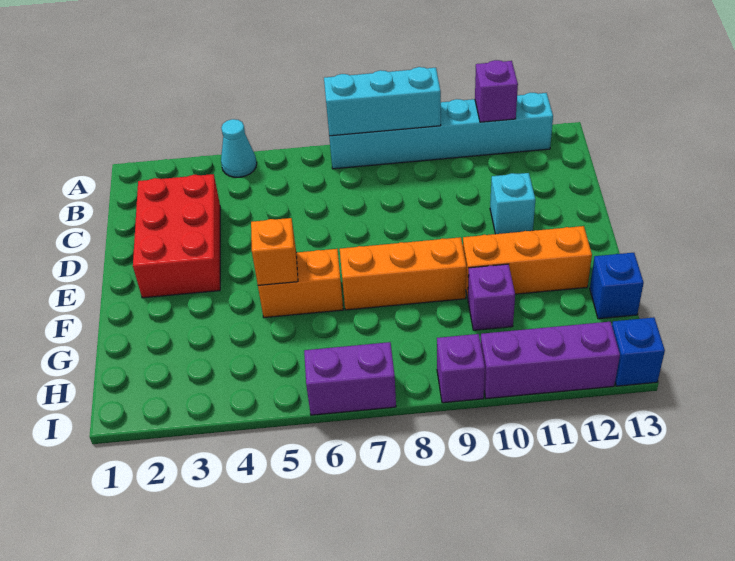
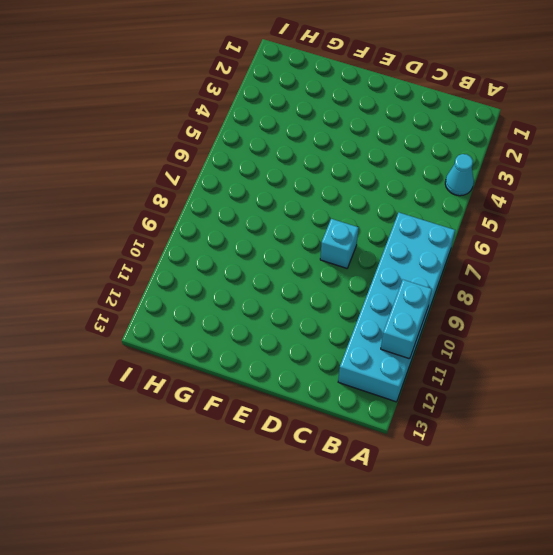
cyan brick A7:B12 level 1 -> cyan brick A7:A12 level 1
cyan brick A10:A11 level 2 -> purple brick A11 level 2
cyan brick D8 level 1 -> cyan brick D11 level 1
none -> red brick C2:E3 level 1
none -> orange brick F5:F6 level 1
none -> orange brick F7:F9 level 1

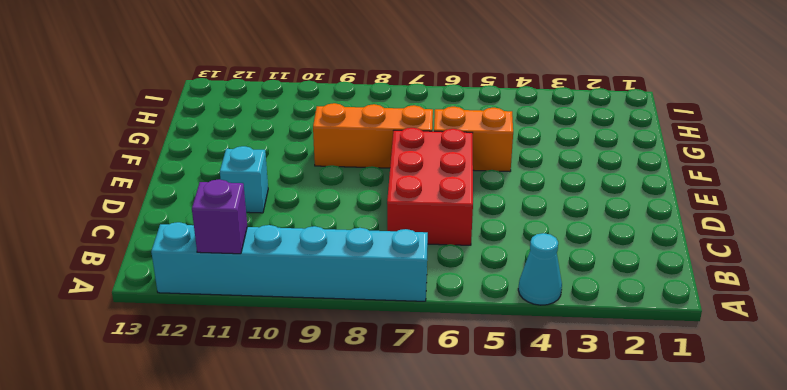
red brick C6:E7 level 1 -> red brick C2:E3 level 1
none -> orange brick F10:F12 level 1
none -> purple brick G10 level 1
none -> blue brick G13 level 1

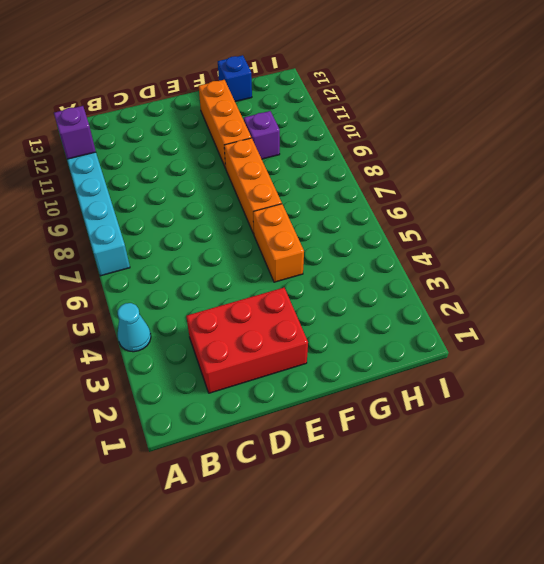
none -> cyan brick D11 level 1
none -> purple brick I6:I7 level 1
none -> purple brick I9 level 1

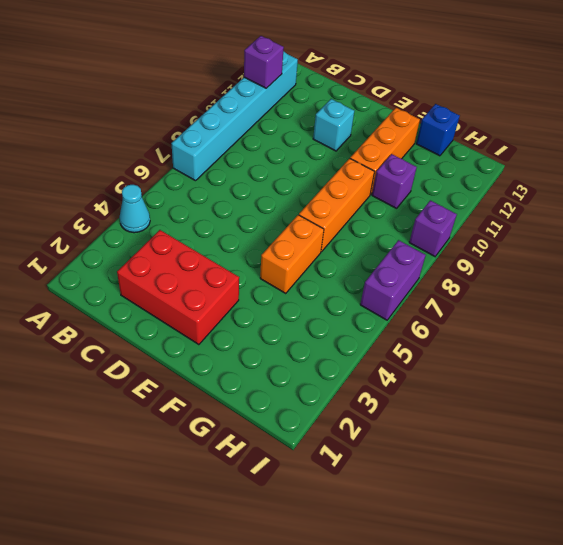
none -> purple brick I10:I12 level 1
none -> blue brick I13 level 1
none -> cyan brick A7:A9 level 2

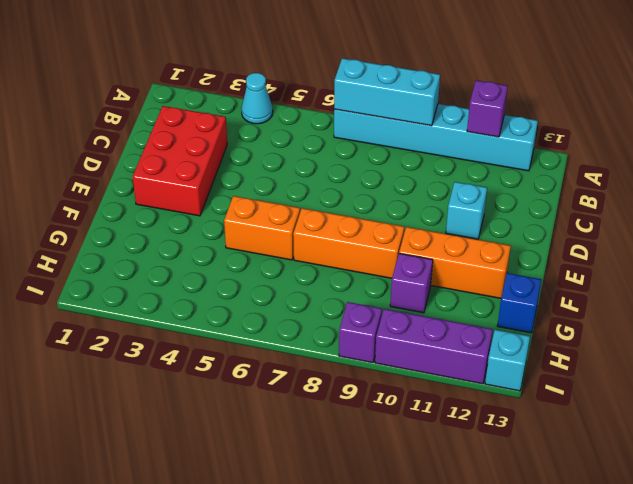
cyan brick I13 level 1 -> blue brick I13 level 1
none -> purple brick I6:I7 level 1
none -> orange brick F5 level 2

